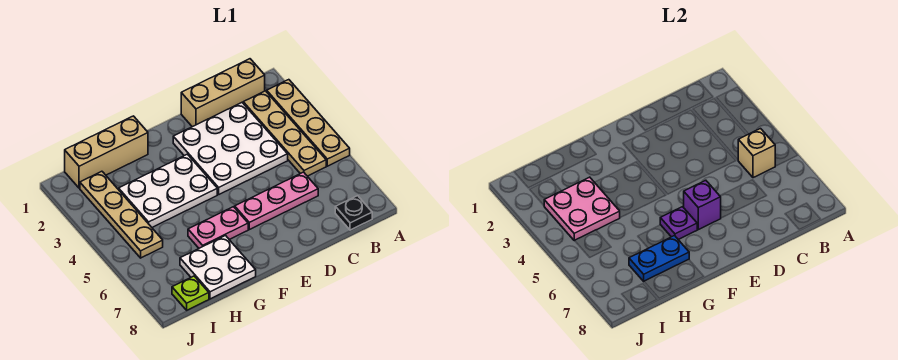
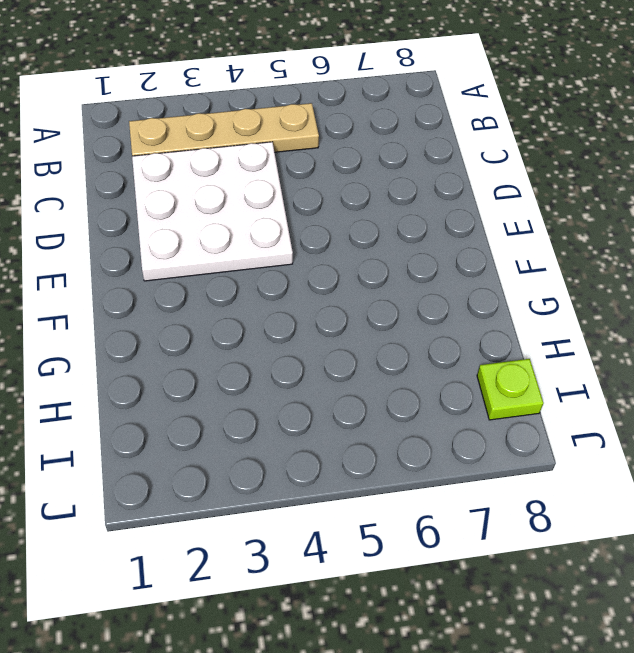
none -> tan plate A2:A5 level 1
none -> tan brick B1:D1 level 1
none -> black plate B8 level 1

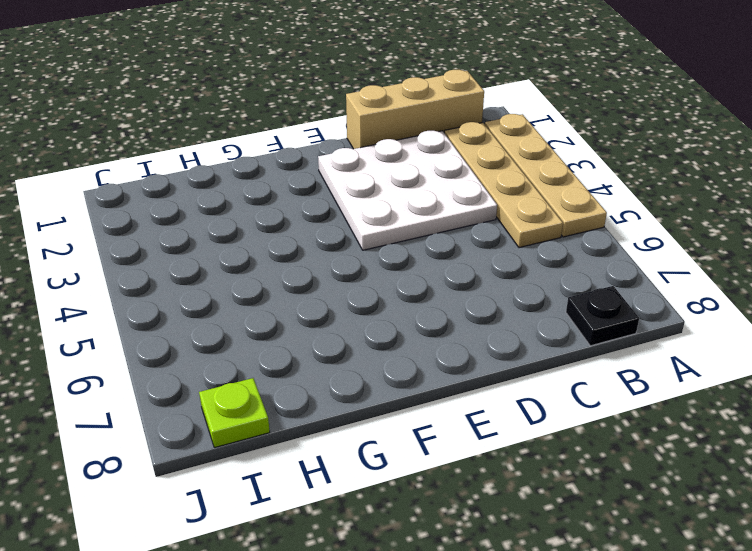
none -> pink plate C6:E6 level 1
none -> white plate F3:H4 level 1
none -> pink plate F6:G6 level 1

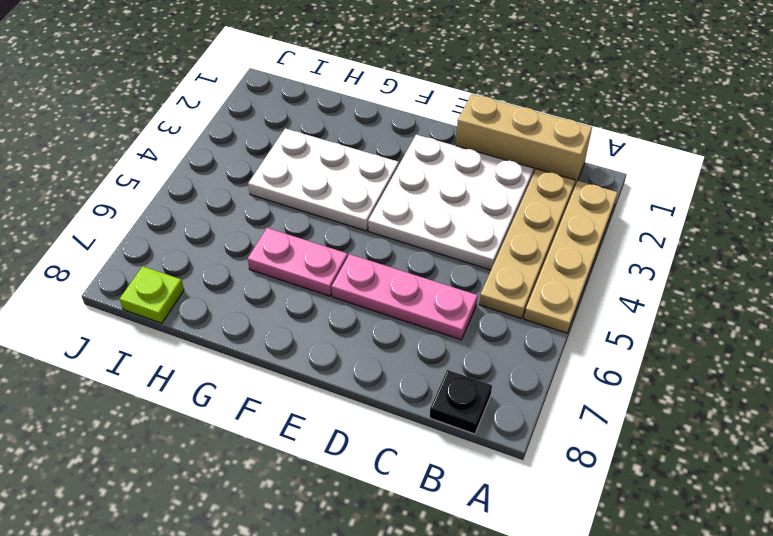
none -> tan brick G1:I1 level 1
none -> white plate G7:H8 level 1
none -> tan plate I2:I5 level 1

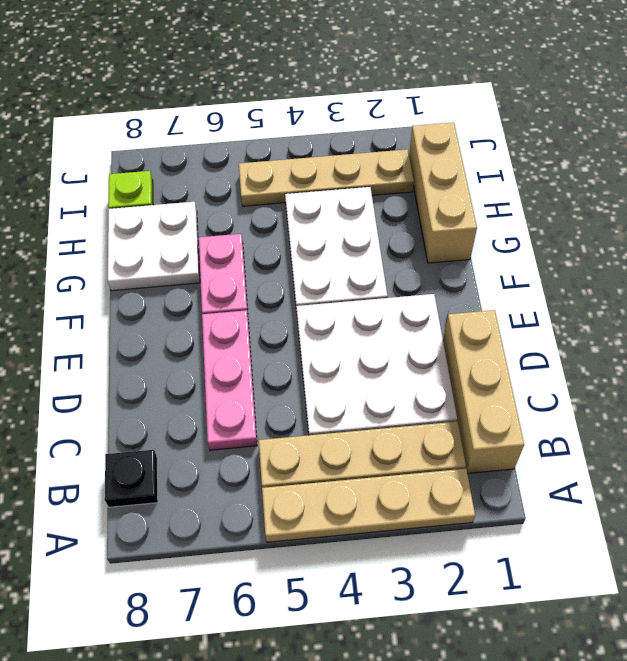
none -> tan brick B5 level 2
none -> purple brick E6 level 2
none -> purple plate F6 level 2

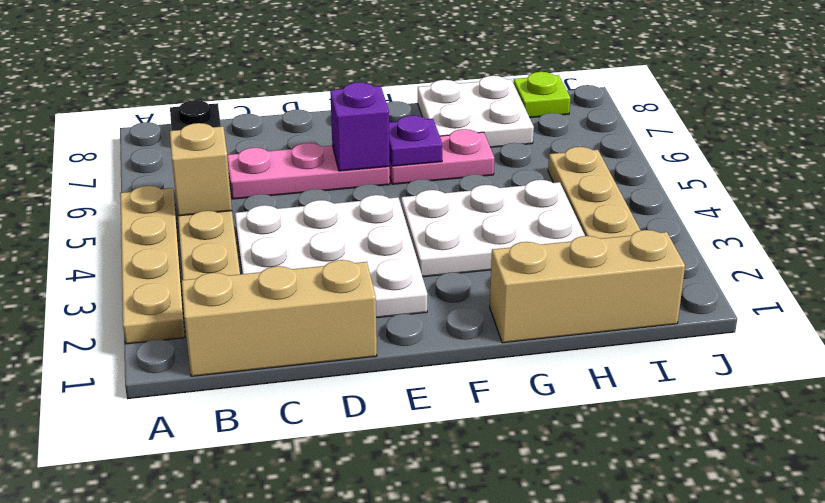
none -> blue plate G7:H7 level 2
none -> pink plate H3:I4 level 2

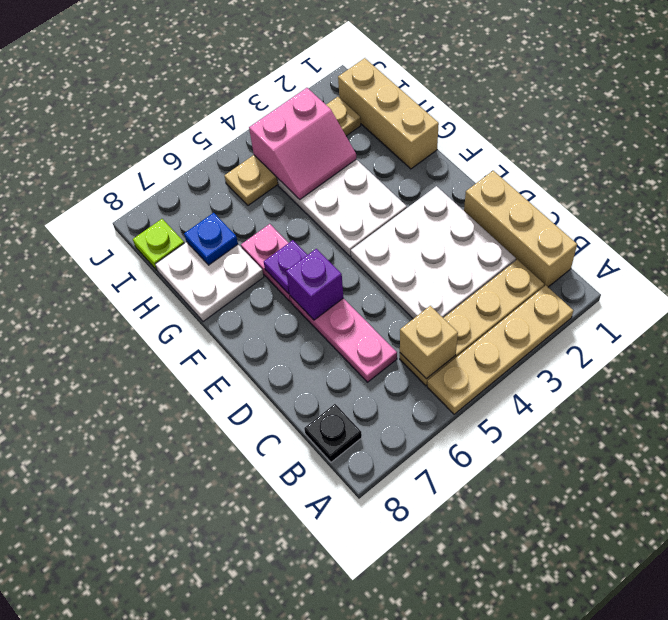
pink slope H3:I4 level 2 top I -> pink plate H3:I4 level 2
blue plate H7 level 2 -> blue plate G7:H7 level 2

